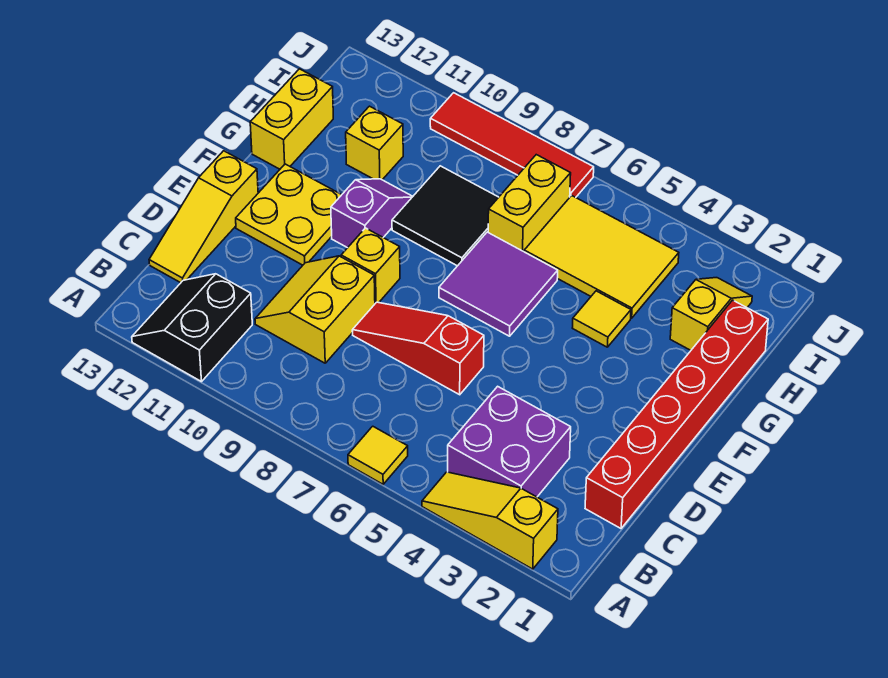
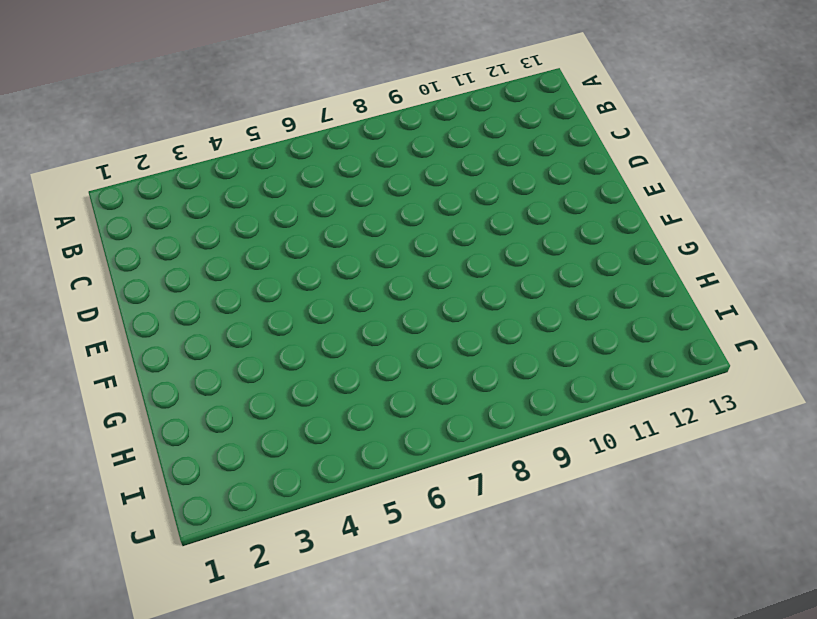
none -> yellow slope A2:A4 level 1 top 2
none -> yellow tile A6 level 1
none -> black slope A11:B12 level 1 top 11

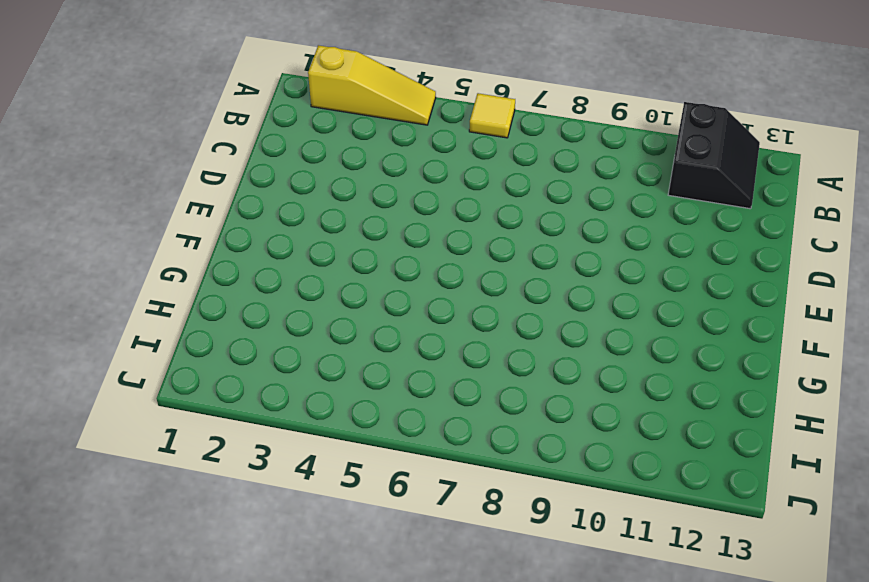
none -> purple brick B3:C4 level 1
none -> red brick C1:H1 level 1
none -> yellow slope C9:D10 level 1 top 9

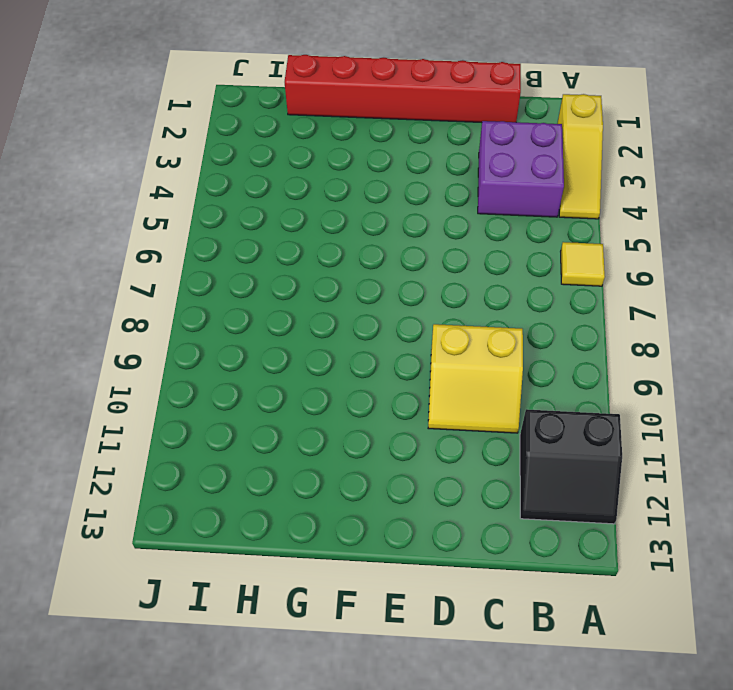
none -> yellow slope C13:E13 level 1 top E
none -> red slope D6:D8 level 1 top 6
none -> yellow brick E9 level 1

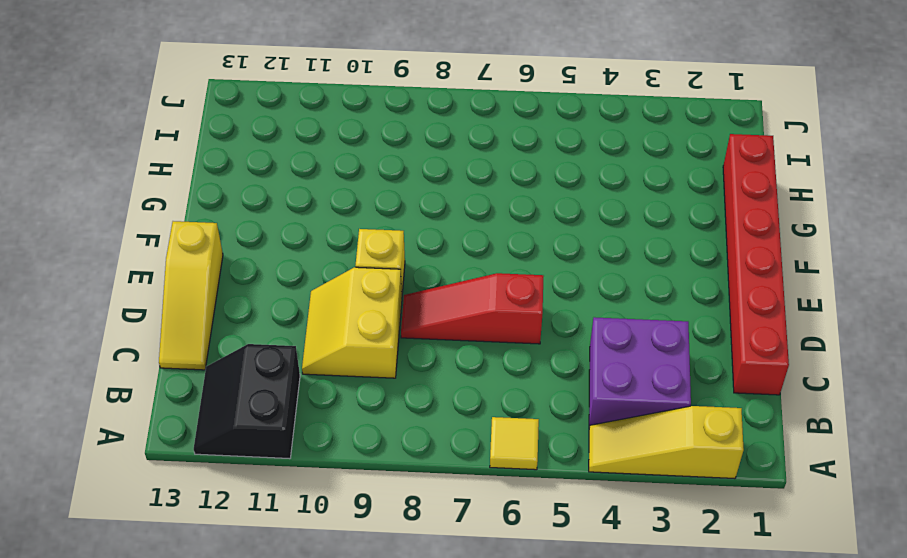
none -> yellow plate E11:F12 level 1
none -> purple tile F6:G7 level 1
none -> purple slope F10:G10 level 1 top F

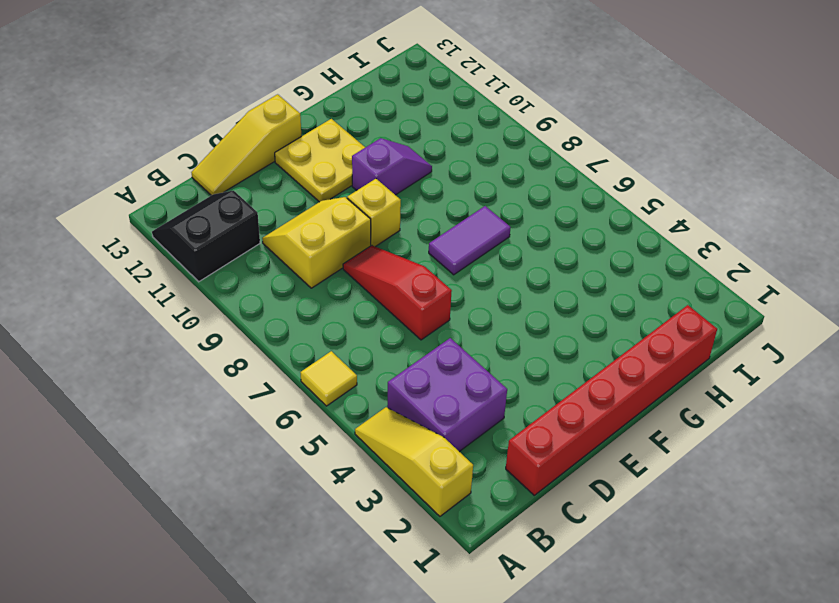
purple tile F7:G7 level 1 -> purple tile F6:G7 level 1
none -> yellow tile G4 level 1
none -> black tile G8:H9 level 1
none -> yellow brick G13:H13 level 1

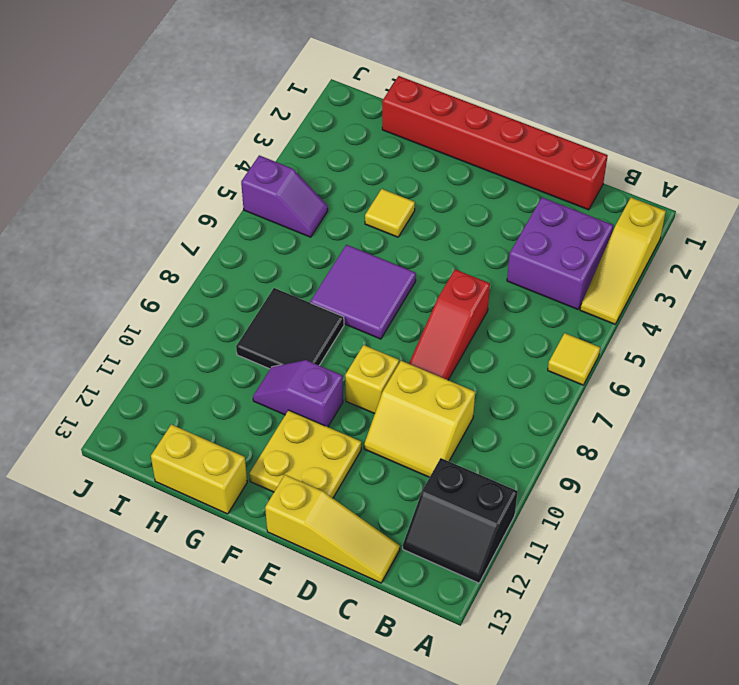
purple slope I5:J5 level 1 top J -> yellow tile H4:I6 level 1
none -> yellow slope H2:I2 level 1 top H
none -> yellow brick H7:I7 level 1
none -> yellow brick H11 level 1

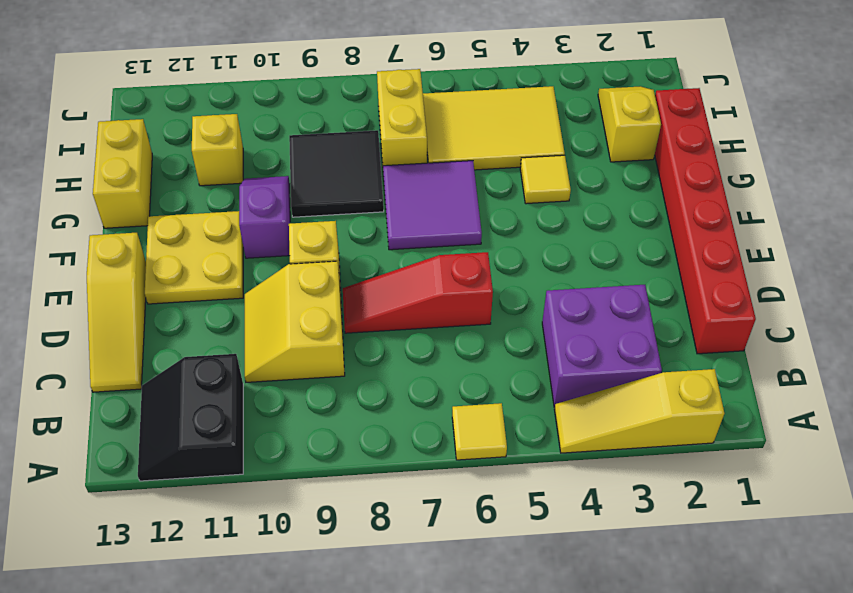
none -> red tile J7:J10 level 1

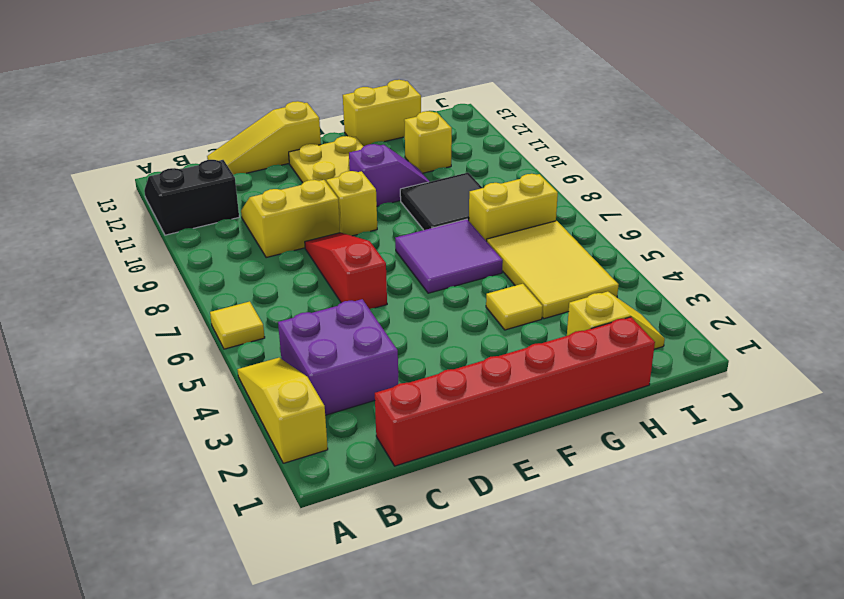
none -> red tile J7:J10 level 1

